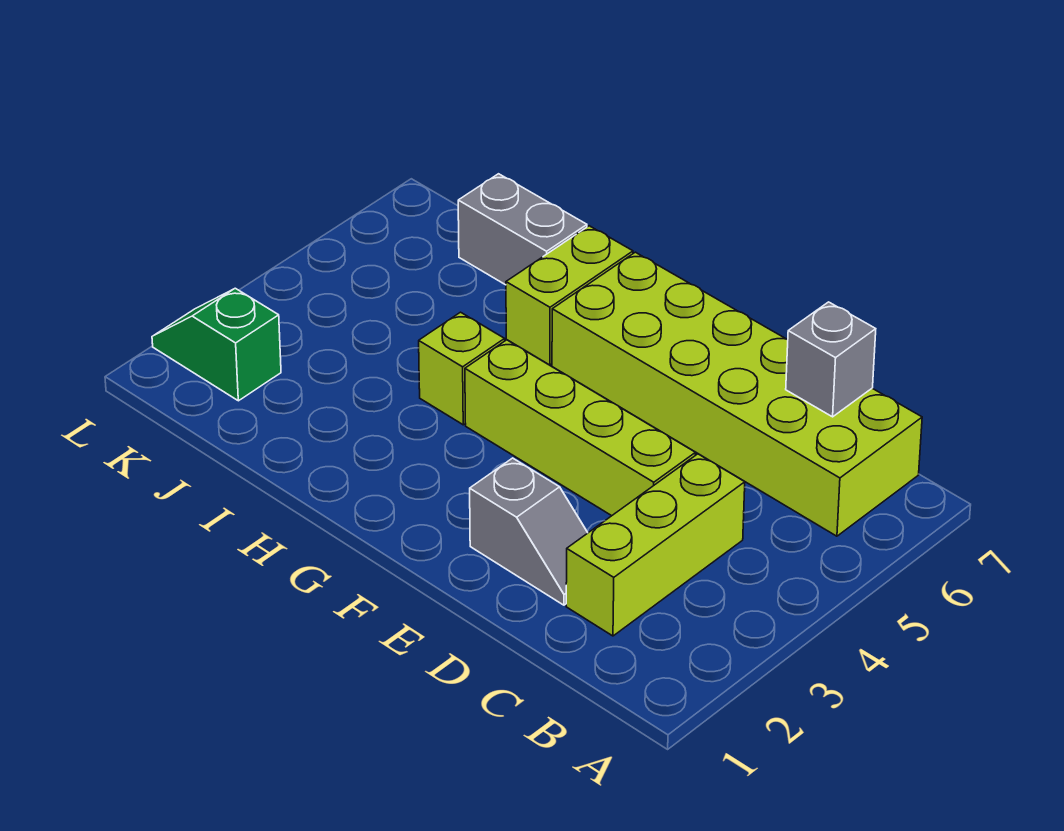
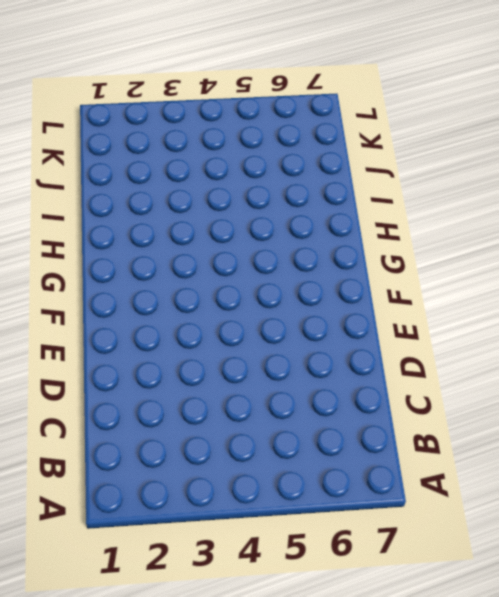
none -> lime brick B6:G7 level 1
none -> lime brick C2:C4 level 1

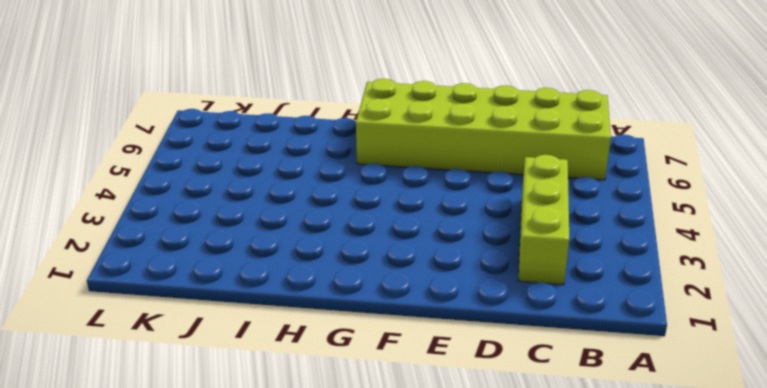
none -> grey slope D2:E2 level 1 top E
none -> lime brick D4:G4 level 1

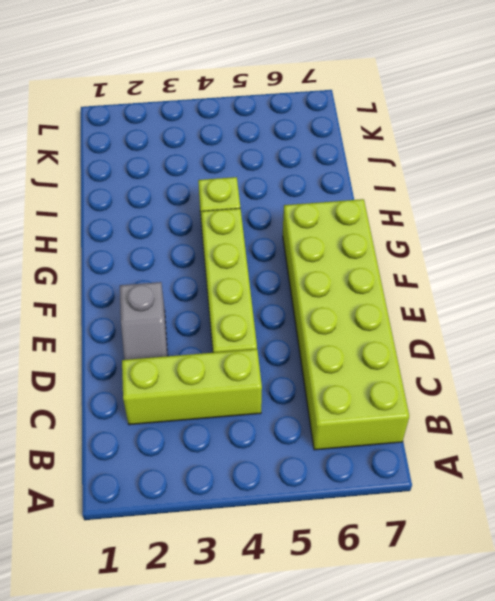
none -> lime brick H6:H7 level 1
none -> grey brick I7:J7 level 1

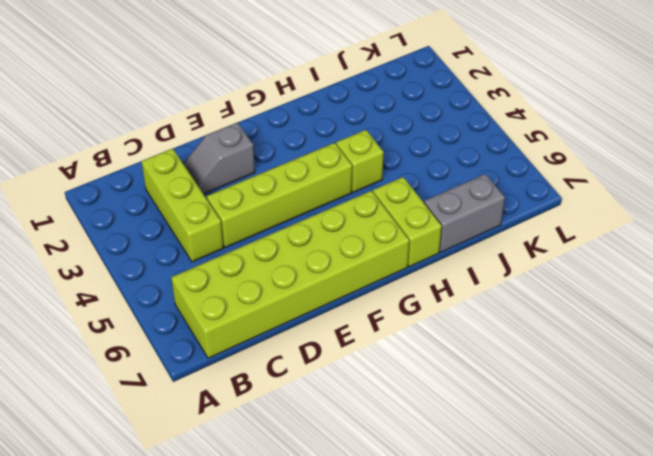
none -> green slope K2:L2 level 1 top K
none -> grey brick C7 level 2

